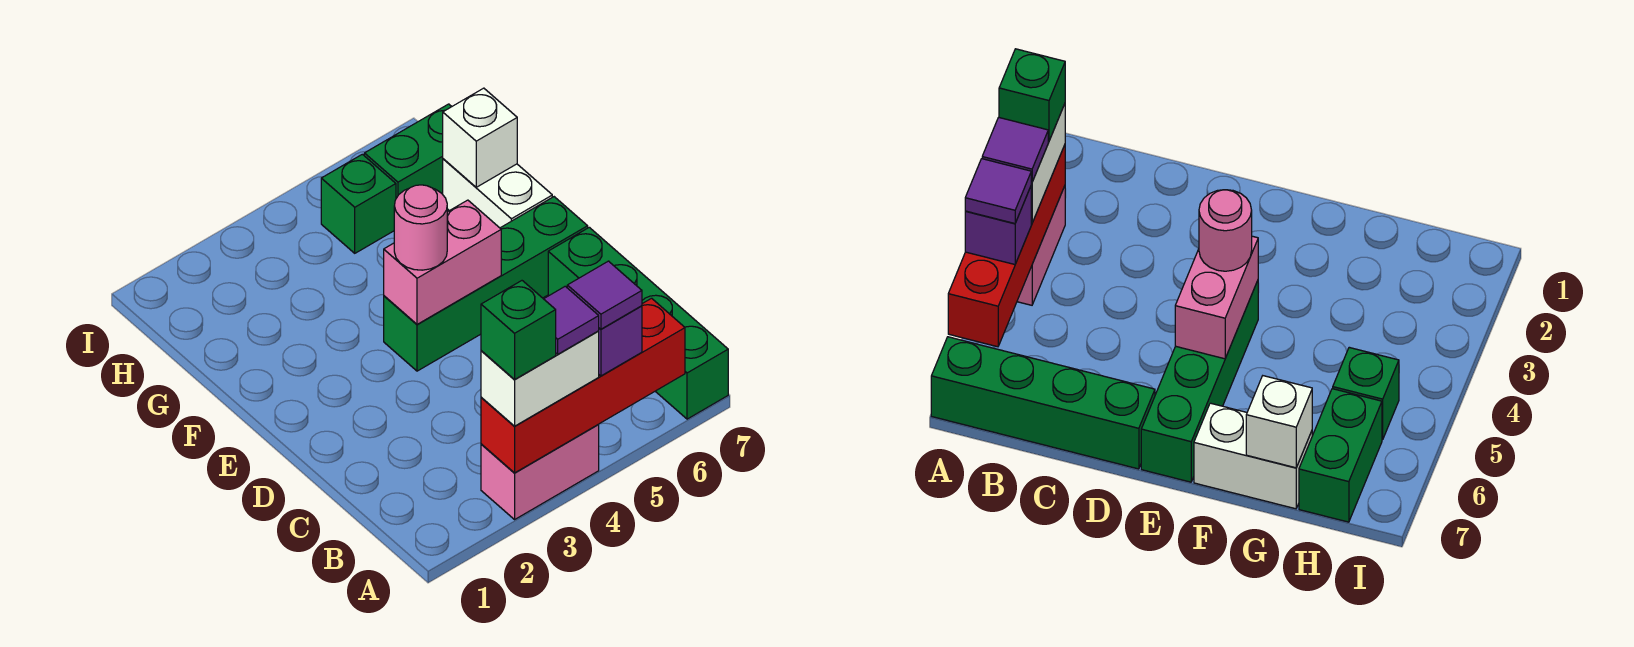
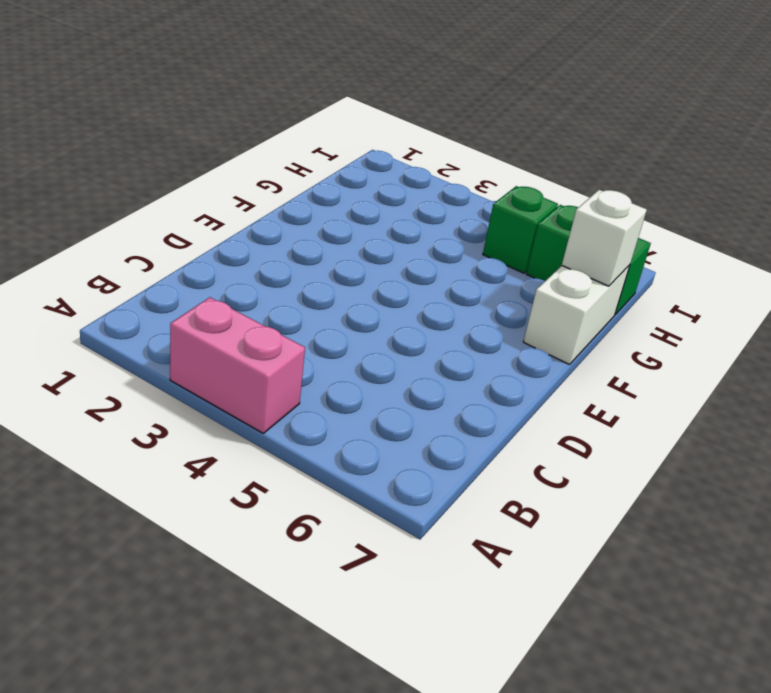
none -> green brick A7:D7 level 1
none -> green brick E4:E7 level 1
none -> red brick A3:A6 level 2

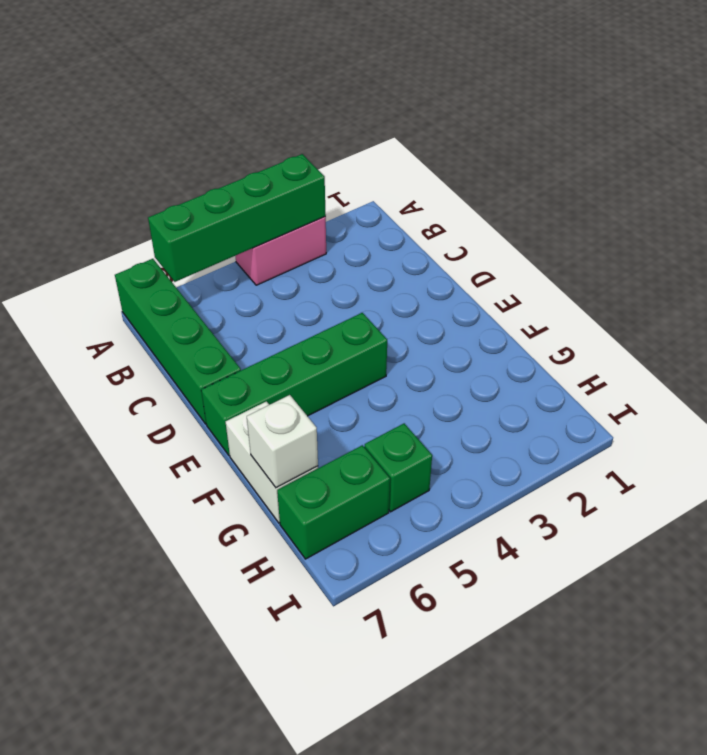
green brick A3:A6 level 2 -> red brick A3:A6 level 2
none -> pink brick E4:E5 level 2
none -> white brick A3:A4 level 3
none -> purple brick A5 level 3

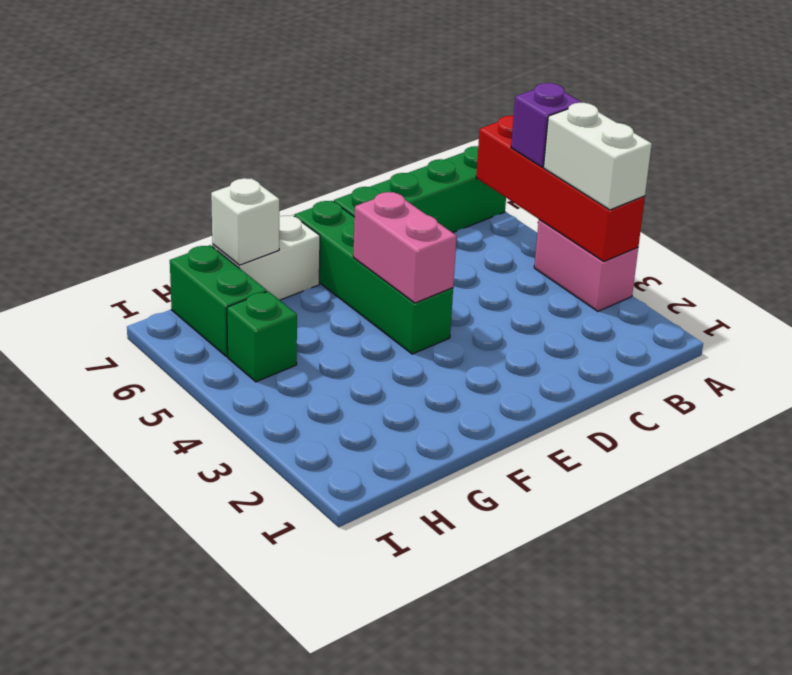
none -> pink round brick E4 level 3
none -> green brick A3 level 4
none -> purple tile A4 level 4

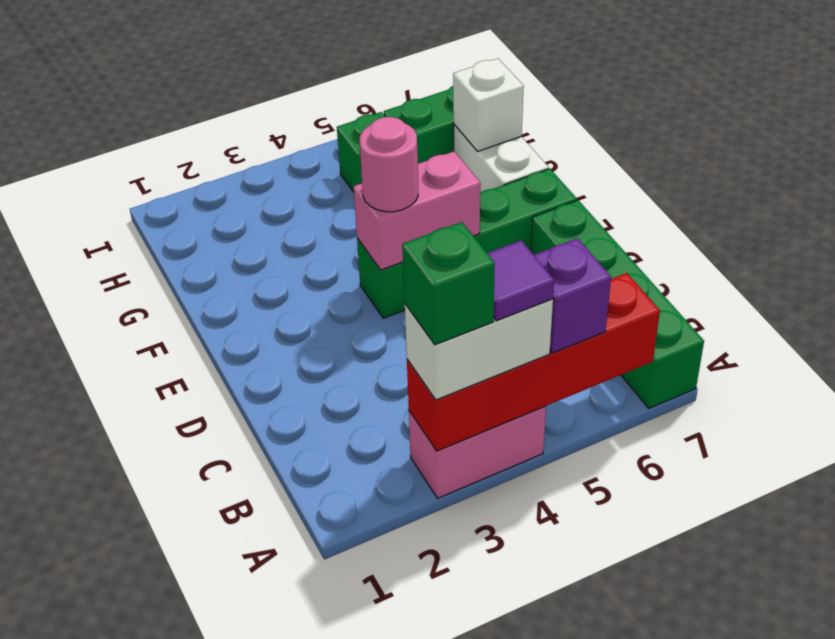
none -> purple tile A5 level 4

